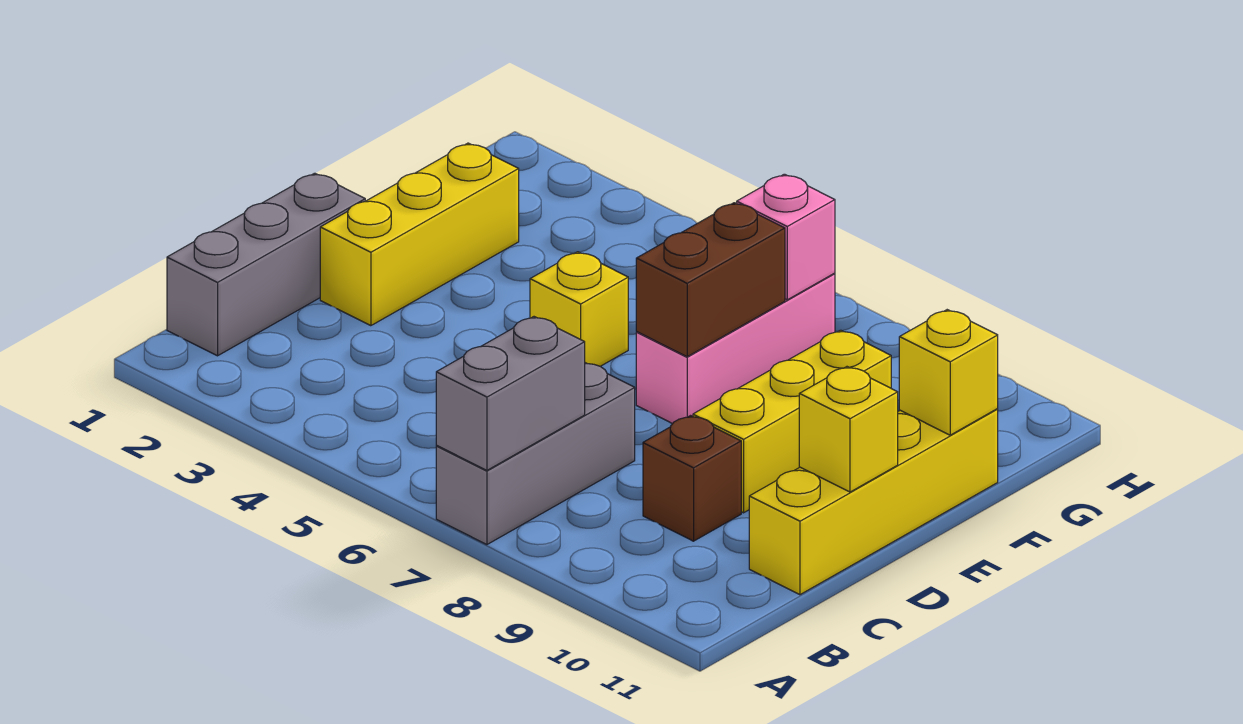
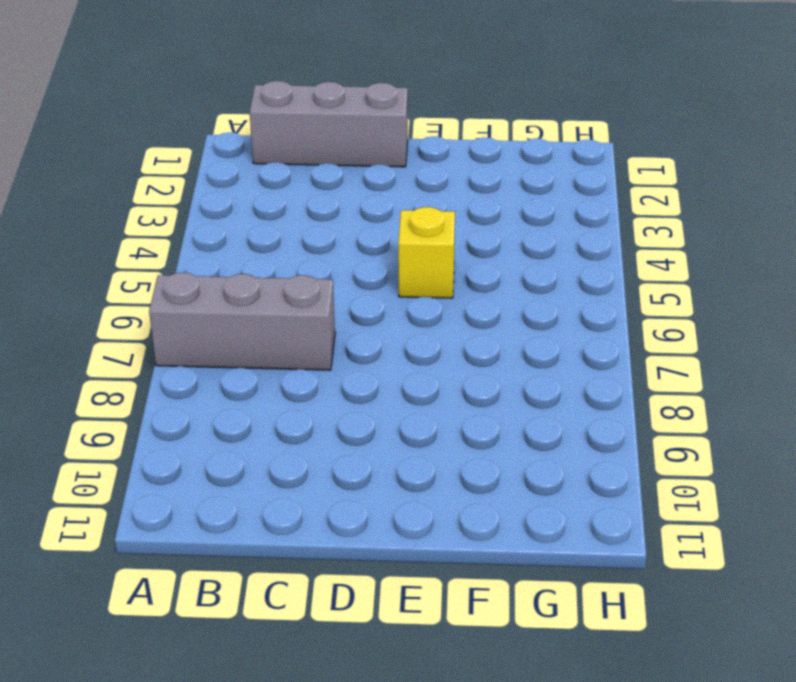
none -> brown brick C9 level 1
none -> yellow brick C11:F11 level 1
none -> yellow brick D2:F2 level 1

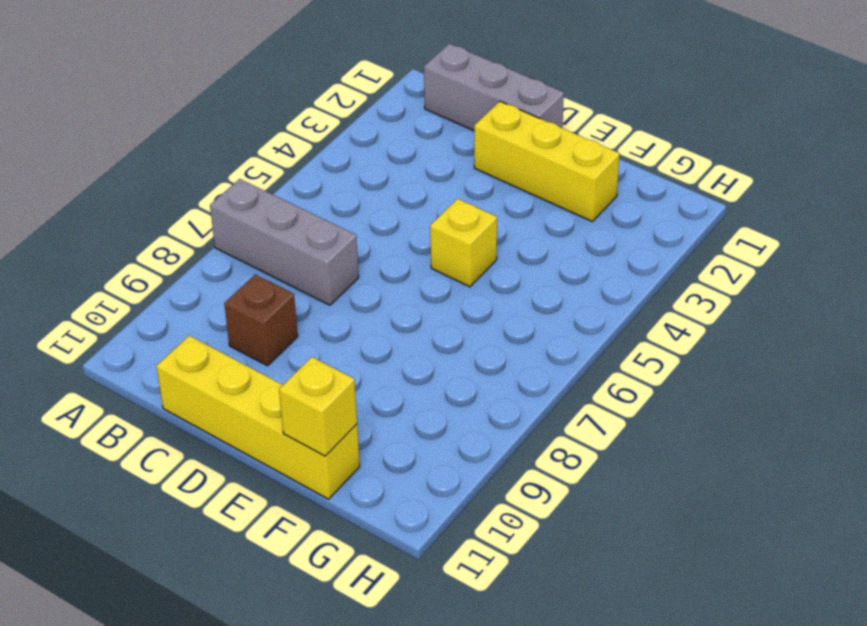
none -> yellow brick D9:F9 level 1
none -> pink brick E7:G7 level 1
none -> grey brick A7:B7 level 2

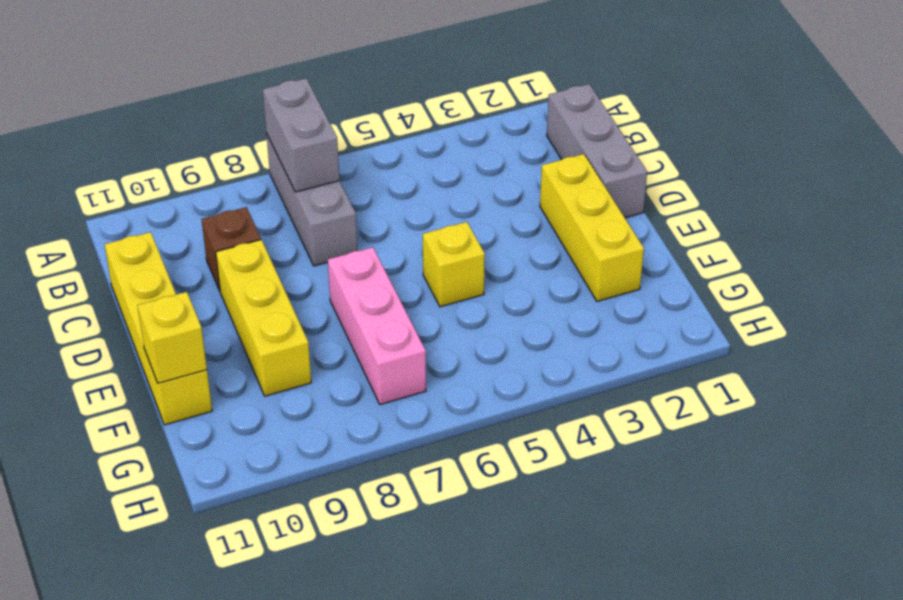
none -> yellow brick D11 level 2
none -> brown brick E7:F7 level 2
none -> pink brick G7 level 2

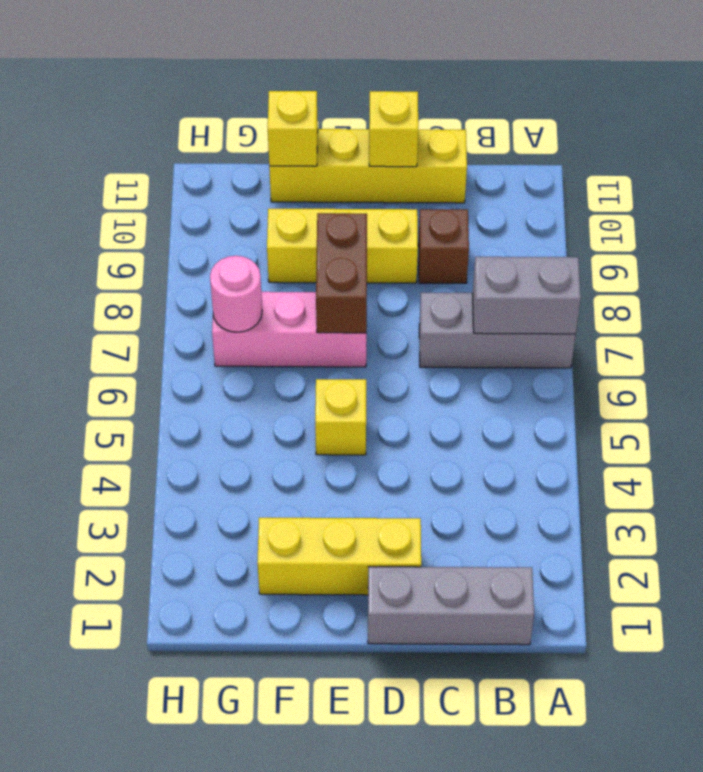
brown brick E7:E8 level 2 -> brown brick E7:F7 level 2
pink round brick G7 level 2 -> pink brick G7 level 2

